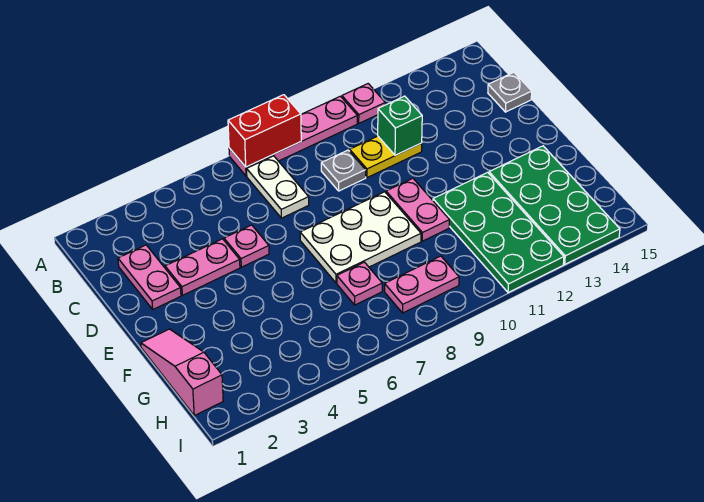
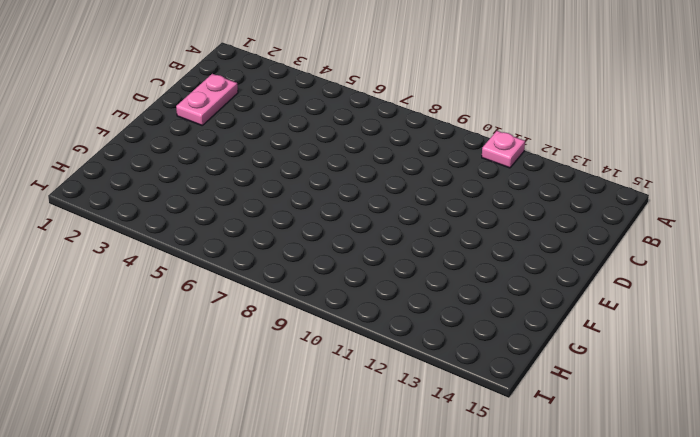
none -> pink plate A7:A10 level 1
none -> white plate B7:C7 level 1
none -> grey plate C9 level 1

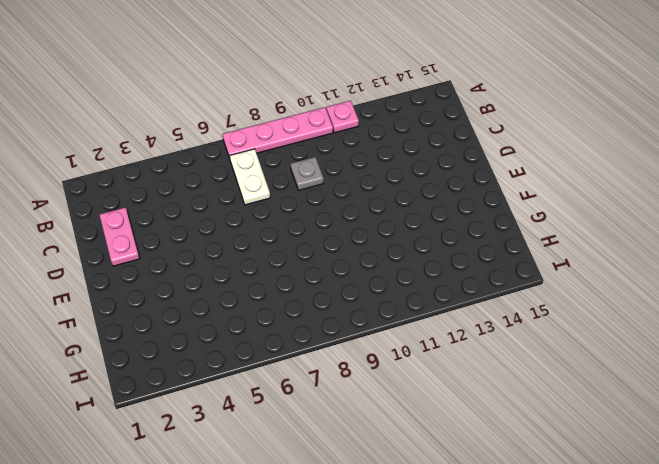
none -> yellow plate C10:C11 level 1
none -> grey plate C15 level 1
none -> pink plate D3:D4 level 1

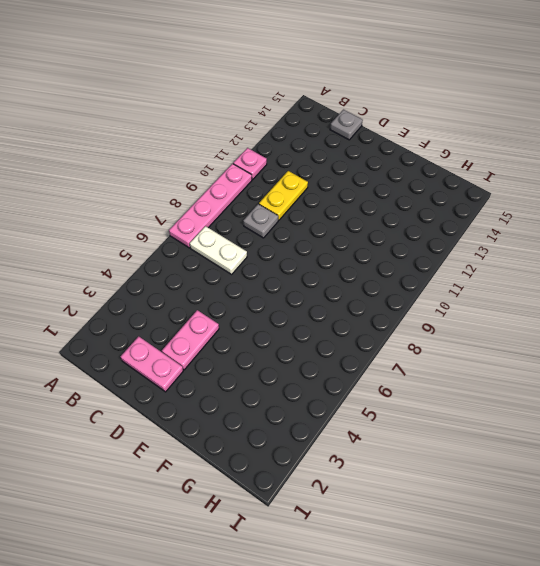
none -> pink plate D5 level 1
none -> white plate E7:F9 level 1
none -> pink plate E10:F10 level 1

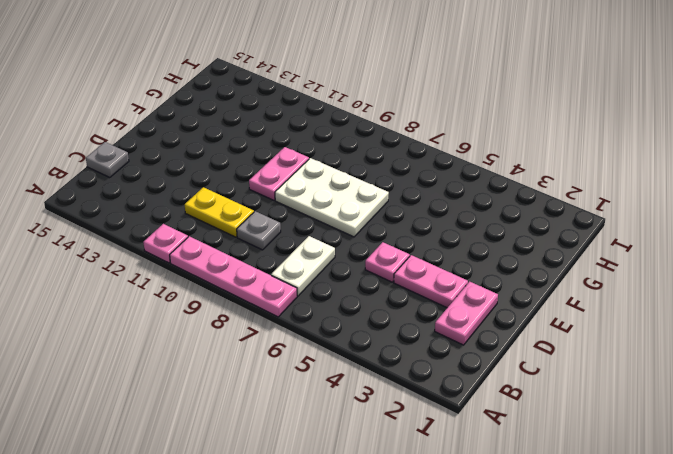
none -> pink slope F1:H1 level 1 top H
none -> green plate F11:I12 level 1
none -> green plate F13:I14 level 1

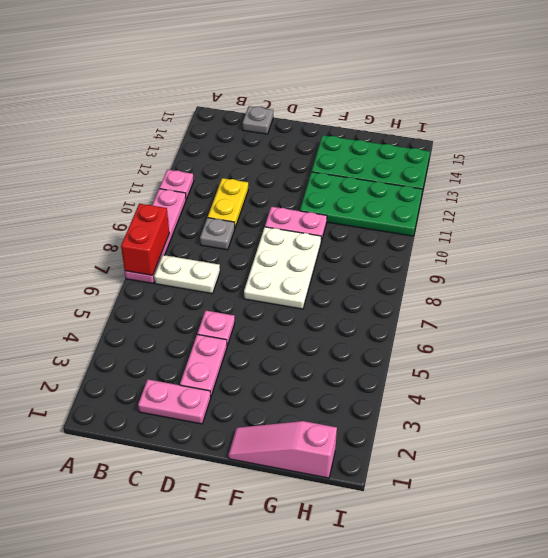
none -> pink plate G7 level 1
none -> pink plate H8:H9 level 1
none -> green brick C11 level 2

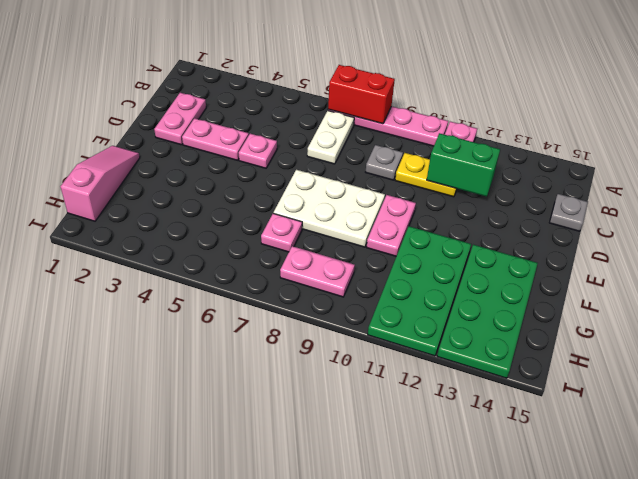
green brick C11:C12 level 2 -> green brick C11 level 2

